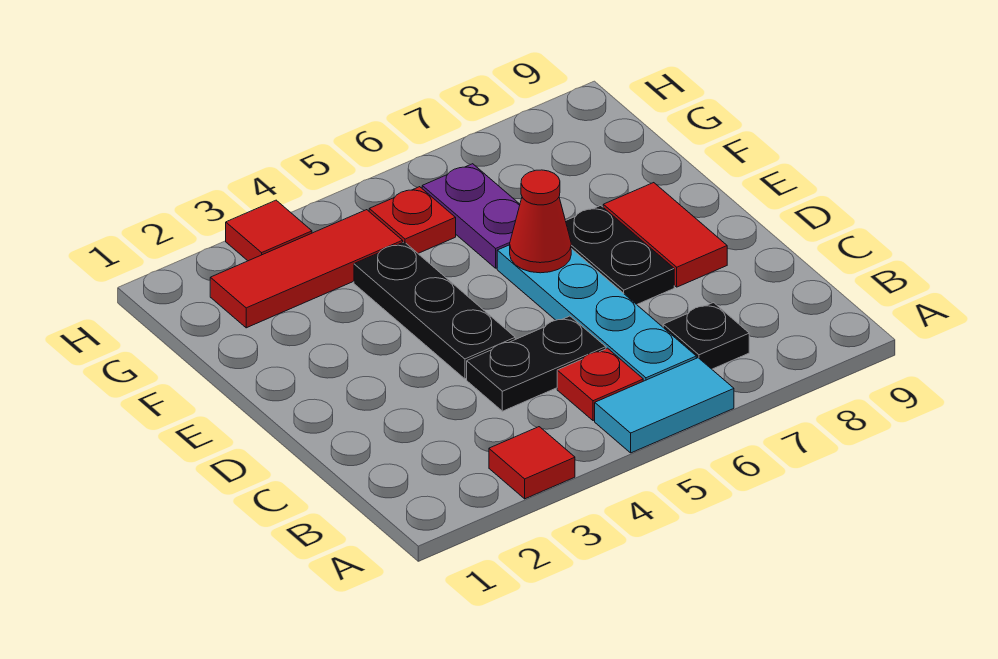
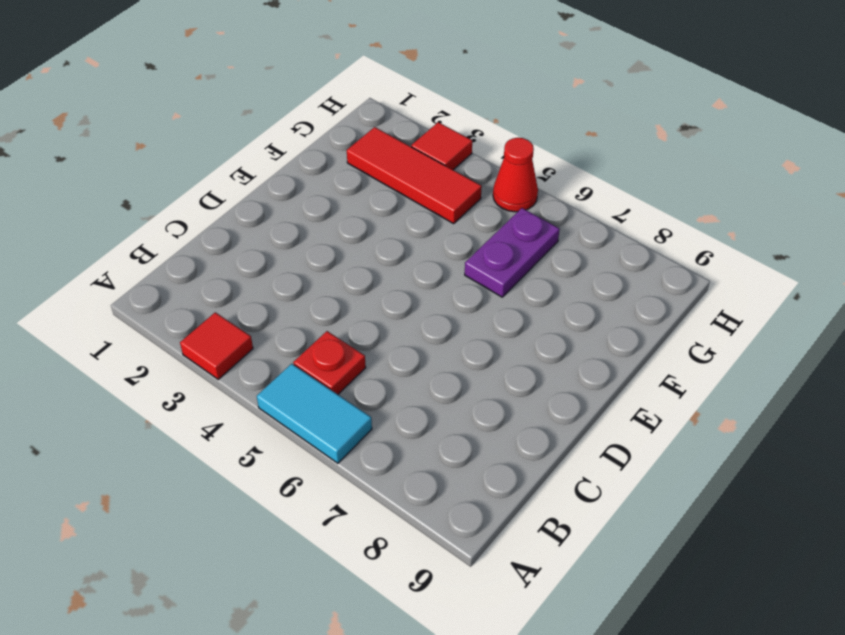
red cone H5 level 1 -> red cone E6 level 2
none -> cyan plate B6:E6 level 1
none -> black plate B7 level 1
none -> black plate C4:C5 level 1

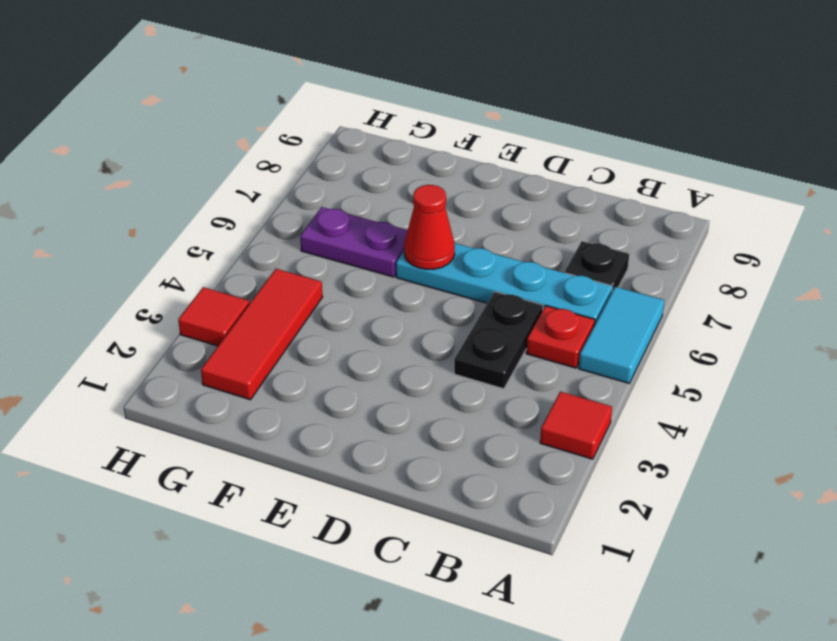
none -> black plate D4:F4 level 1
none -> black plate D7:E7 level 1
none -> red tile D8:E8 level 1

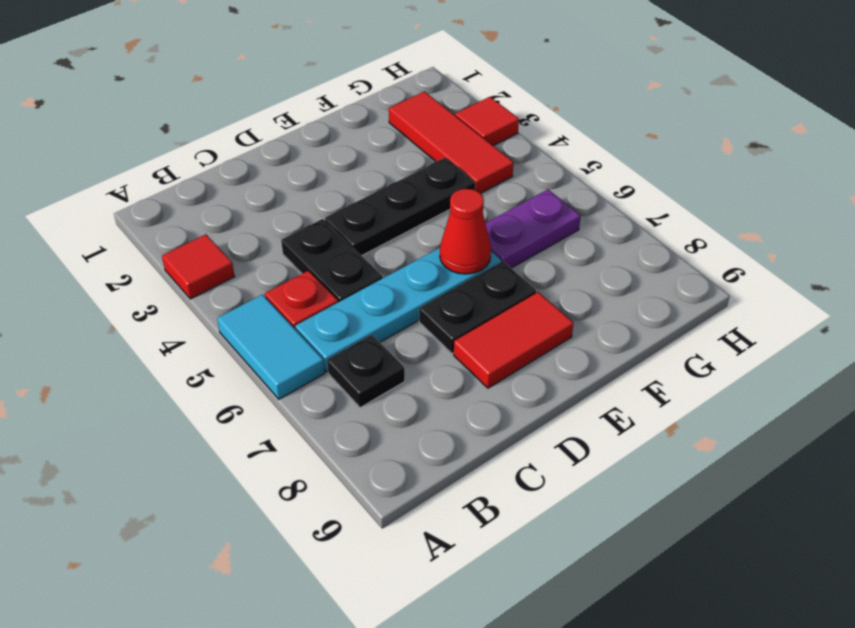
none -> red plate G5 level 1

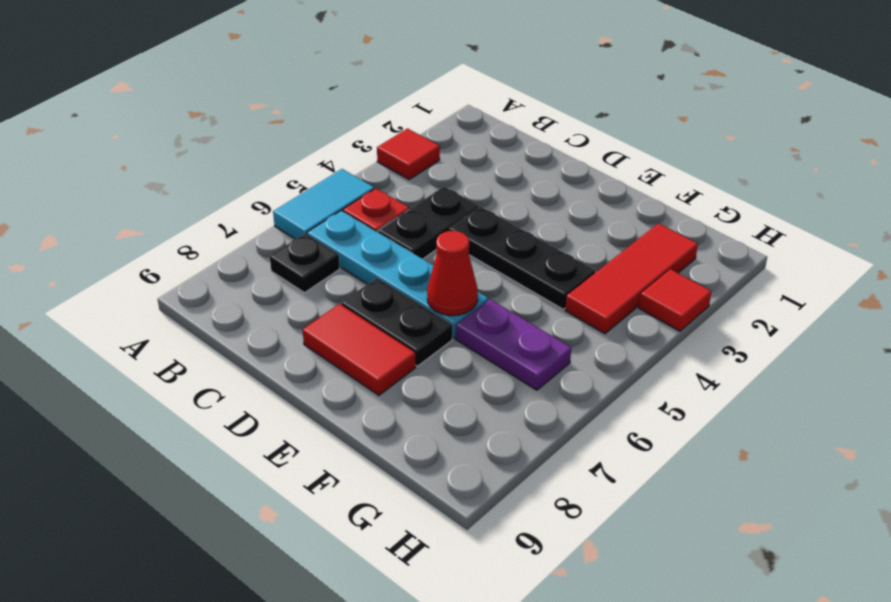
none -> red plate G5 level 1

